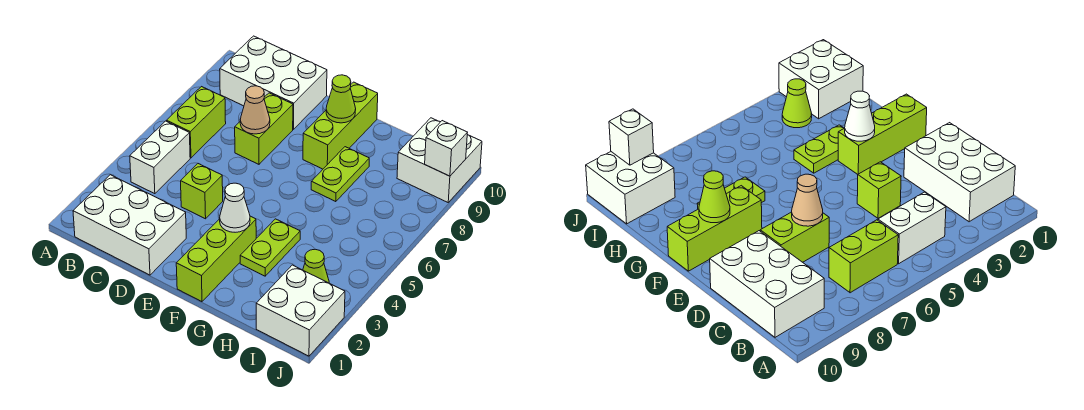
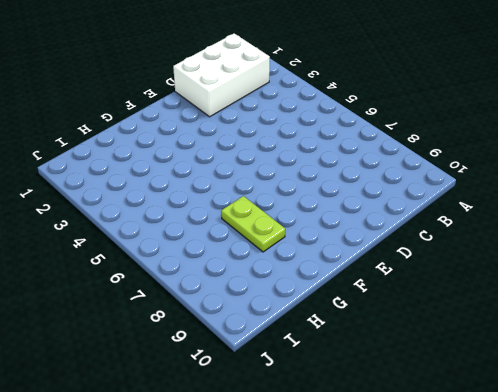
none -> white brick B4:B5 level 1
none -> lime brick B6:B7 level 1
none -> white brick B9:D10 level 1

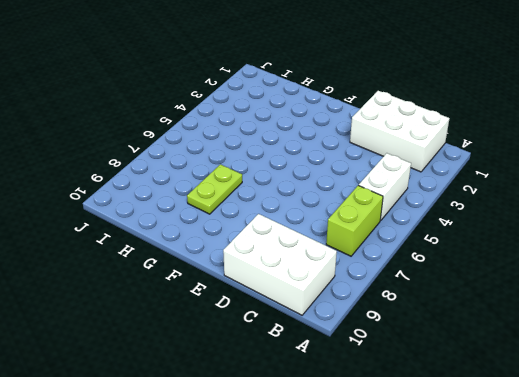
none -> lime brick D4 level 1
none -> lime brick D7:D8 level 1
none -> lime brick F1:F3 level 1

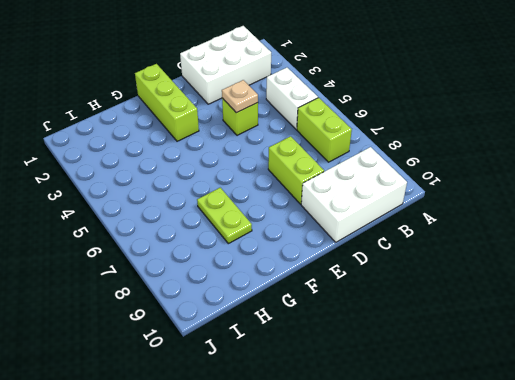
tan plate D4 level 2 -> none
none -> lime brick F8:F10 level 1
none -> lime plate G3:G4 level 1
none -> white brick I1:J2 level 1

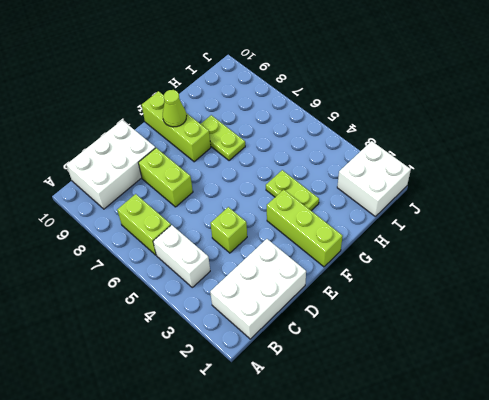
none -> lime cone I3 level 1
none -> white brick I9:J10 level 1
none -> tan cone D7 level 2

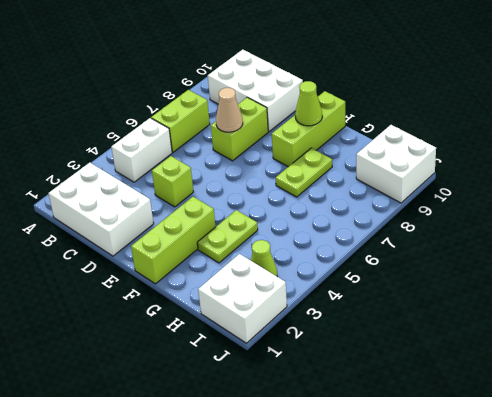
none -> white cone F3 level 2
none -> white brick J9 level 2

